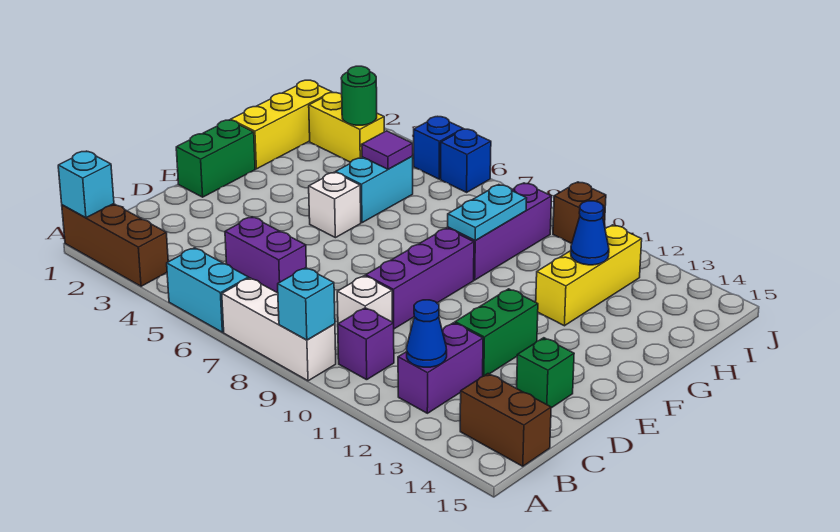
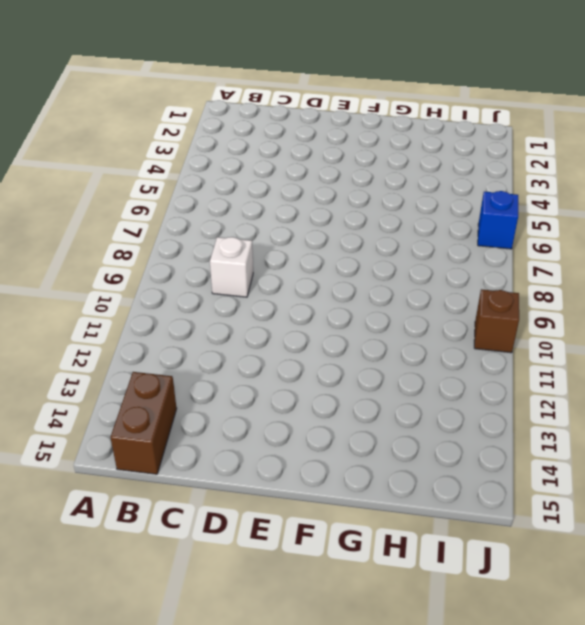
none -> brown brick A1:A3 level 1
none -> cyan brick A5:A6 level 1
none -> white brick A7:A9 level 1

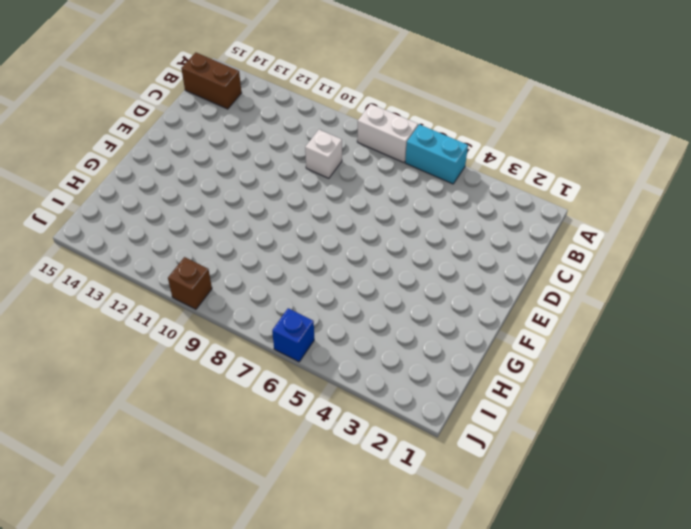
white brick A7:A8 level 1 -> white brick A7:A9 level 1
none -> brown brick A1:A3 level 1
none -> purple brick B10 level 1
none -> purple brick B12:C12 level 1

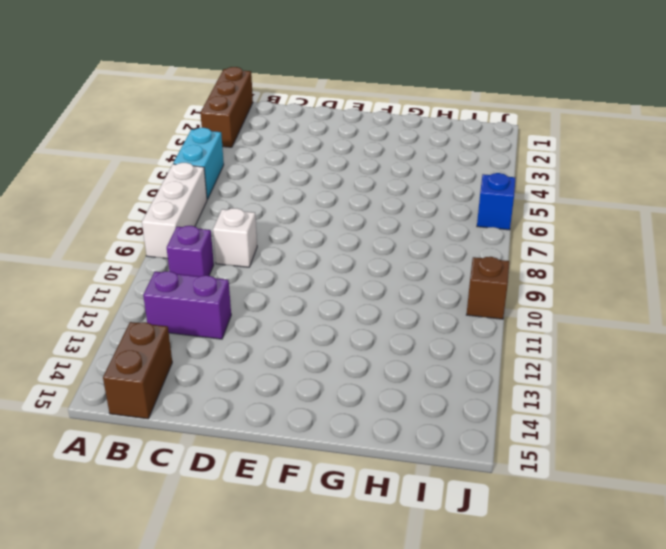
none -> purple brick C5:C6 level 1
none -> purple brick D9:F9 level 1
none -> green brick D12:E12 level 1

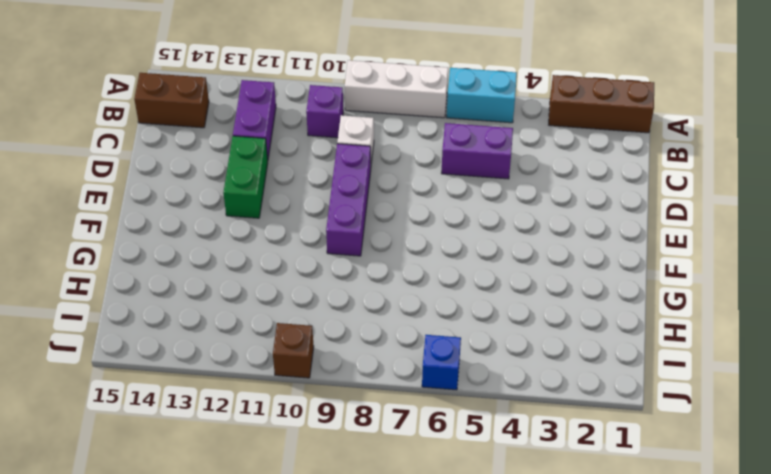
none -> green brick D14 level 1
none -> green brick E1:F1 level 1
none -> white brick F5 level 1

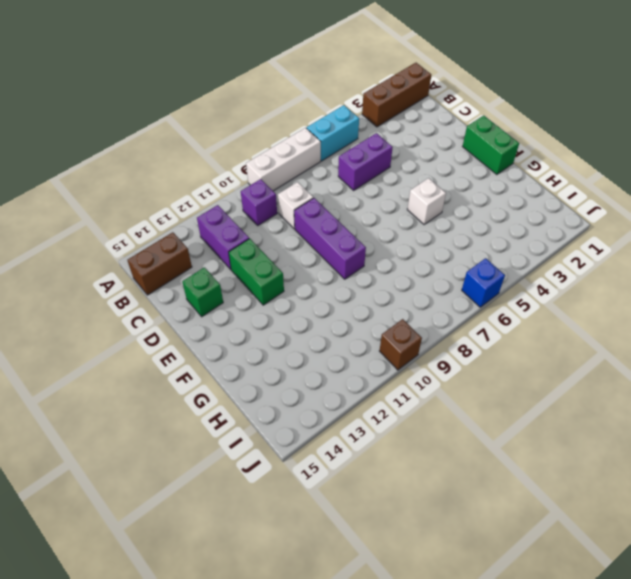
none -> yellow brick G1:I1 level 1
none -> cyan brick G5:H5 level 1
none -> purple brick G9:I9 level 1

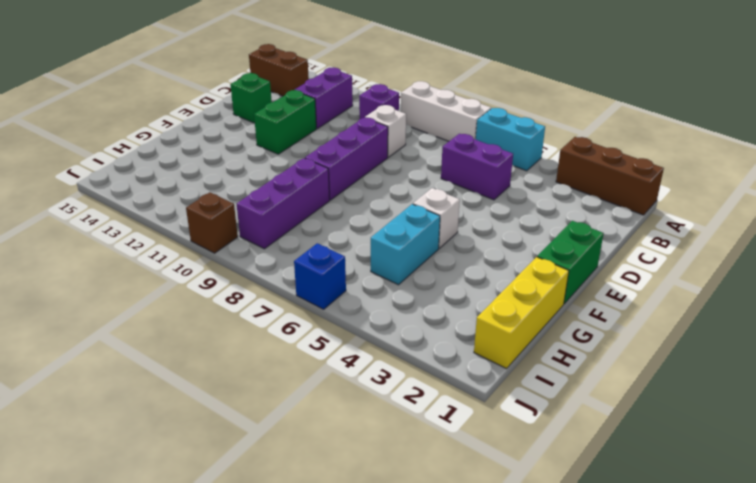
none -> yellow brick G12:I12 level 1
none -> yellow brick I2:I3 level 1
none -> blue brick J5 level 1

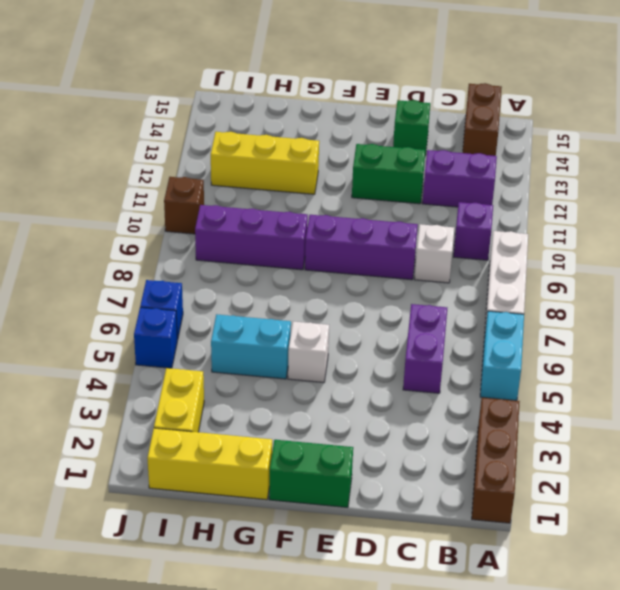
none -> cyan brick A1 level 2
none -> cyan brick A9 level 2
none -> blue cone B12 level 2

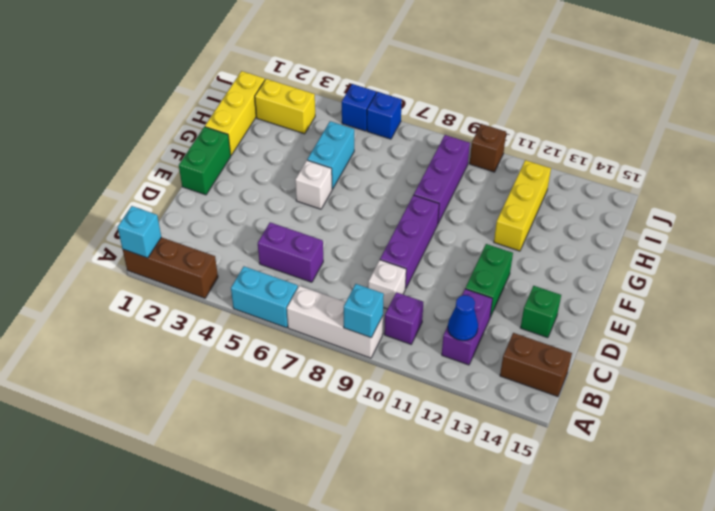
none -> cyan plate G9:H9 level 2
none -> purple tile H5 level 2
none -> blue cone H12 level 2

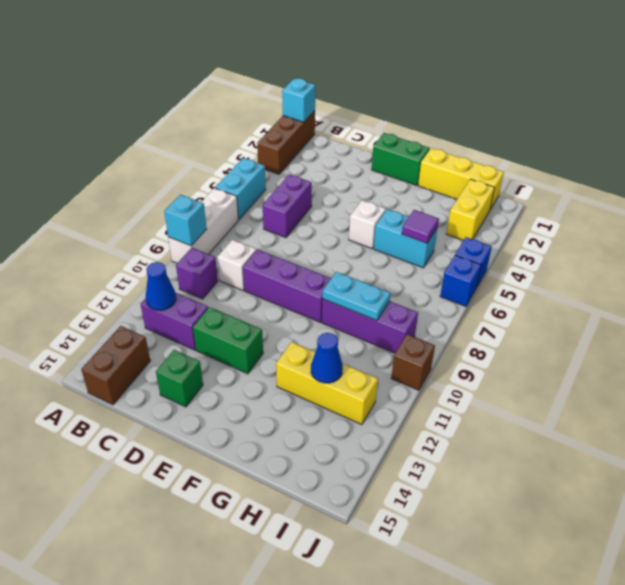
none -> green round brick I3 level 2

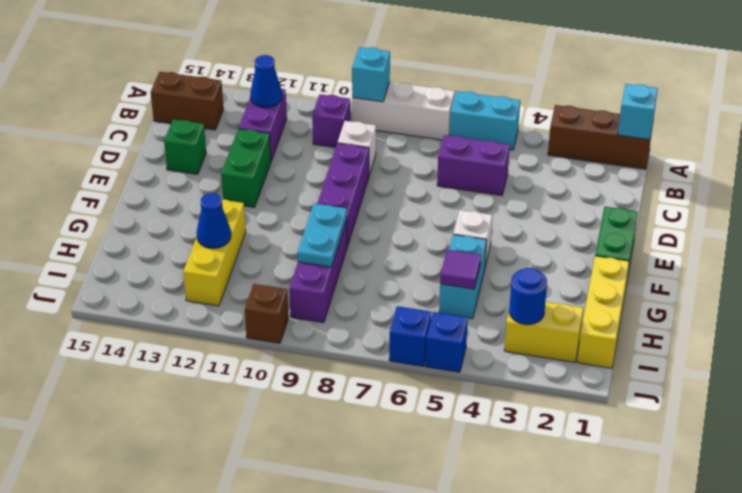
blue round brick I3 level 2 -> green round brick I3 level 2

